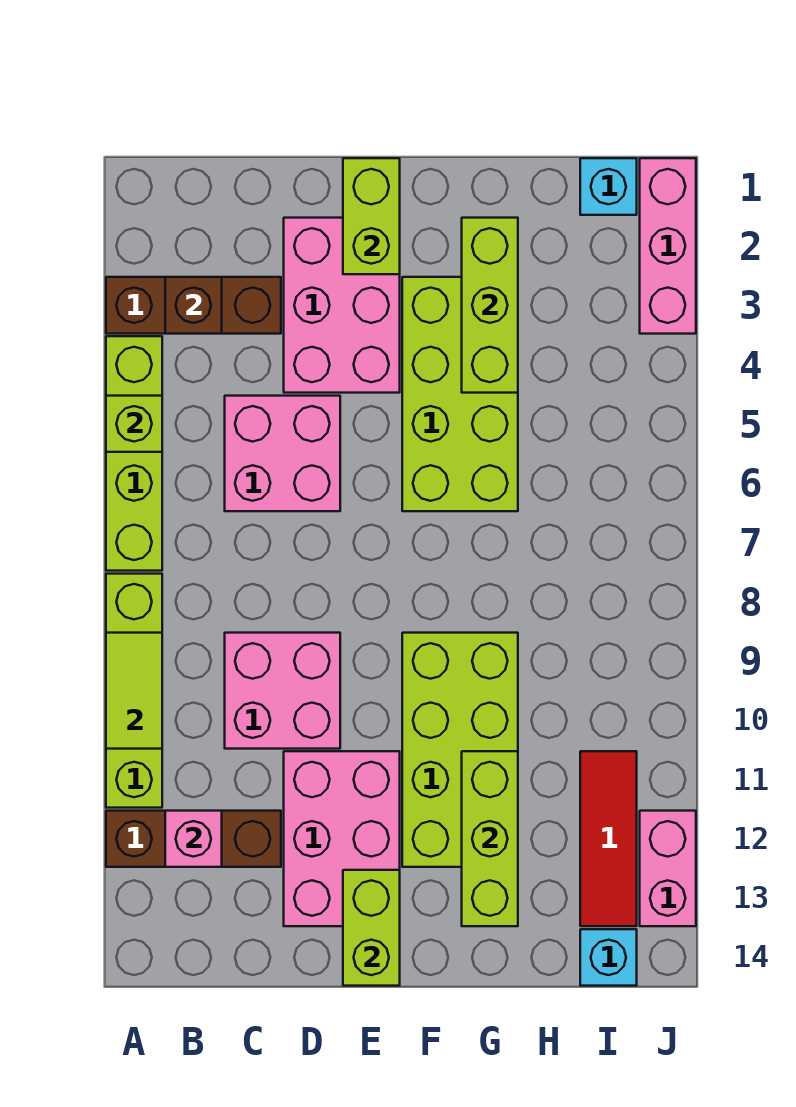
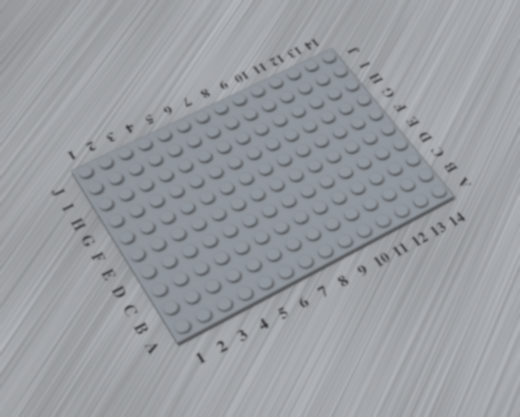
none -> brown brick A3:C3 level 1
none -> lime brick A4:A7 level 1
none -> lime brick A8:A11 level 1

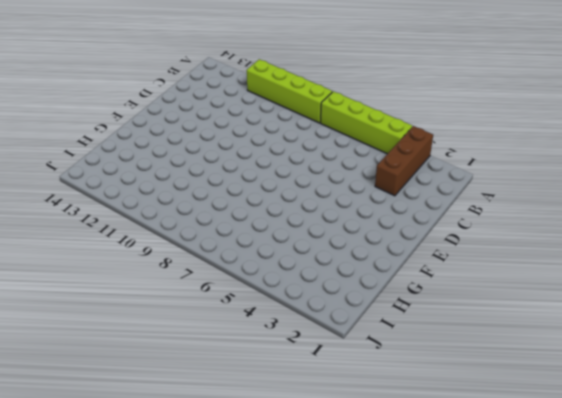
none -> brown brick A12:C12 level 1
none -> pink brick C5:D6 level 1
none -> pink brick C9:D10 level 1

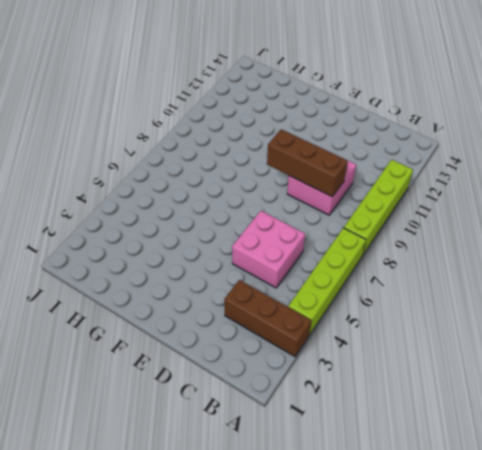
brown brick C9:E9 level 2 -> brown brick A12:C12 level 1
none -> pink brick D2:E4 level 1
none -> pink brick D11:E13 level 1
none -> lime brick F3:G6 level 1

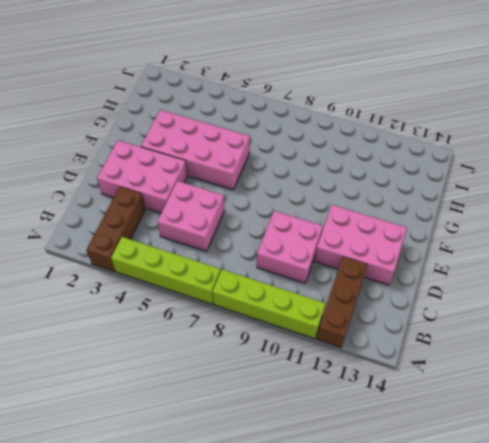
pink brick F3:G6 level 1 -> lime brick F3:G6 level 1
none -> lime brick F9:G12 level 1
none -> cyan brick I1 level 1
none -> red tile I11:I13 level 1

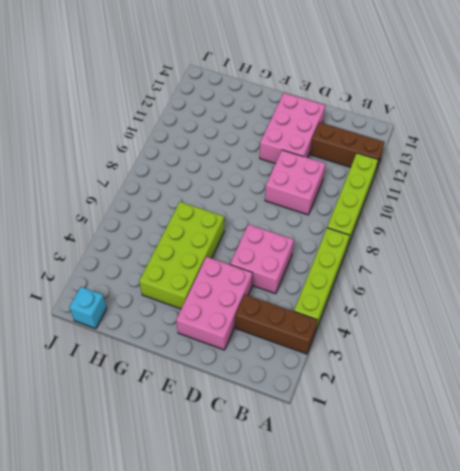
none -> lime brick F9:G12 level 1
none -> red tile I11:I13 level 1
none -> cyan brick I14 level 1

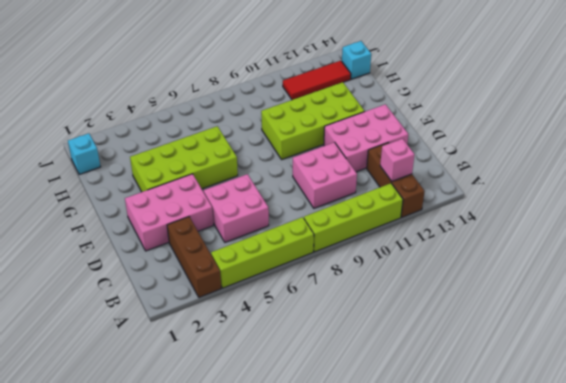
none -> pink brick J1:J3 level 1
none -> pink brick J12:J13 level 1
none -> lime brick A5 level 2

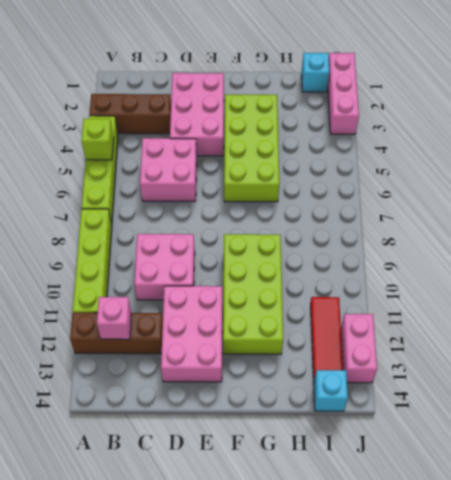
none -> lime tile A9:A10 level 2
none -> brown brick B3 level 2
none -> lime brick E1:E2 level 2

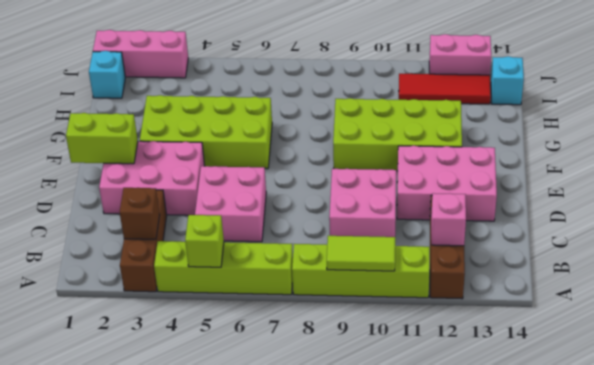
none -> lime brick E13:E14 level 2
none -> lime brick G2:G4 level 2
none -> lime brick G11:G13 level 2

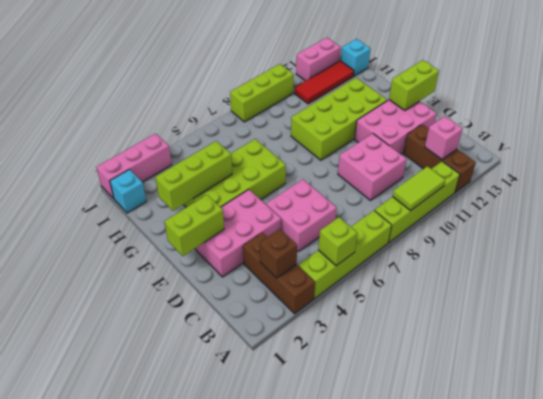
lime brick J8:J10 level 1 -> lime brick G11:G13 level 2

